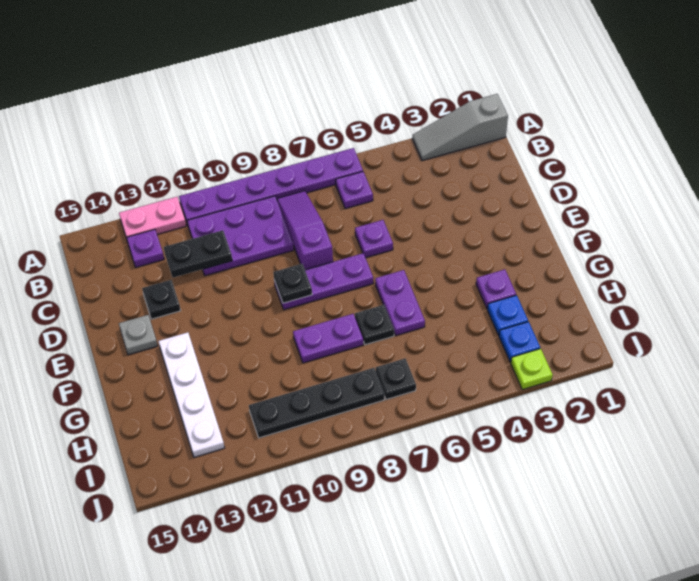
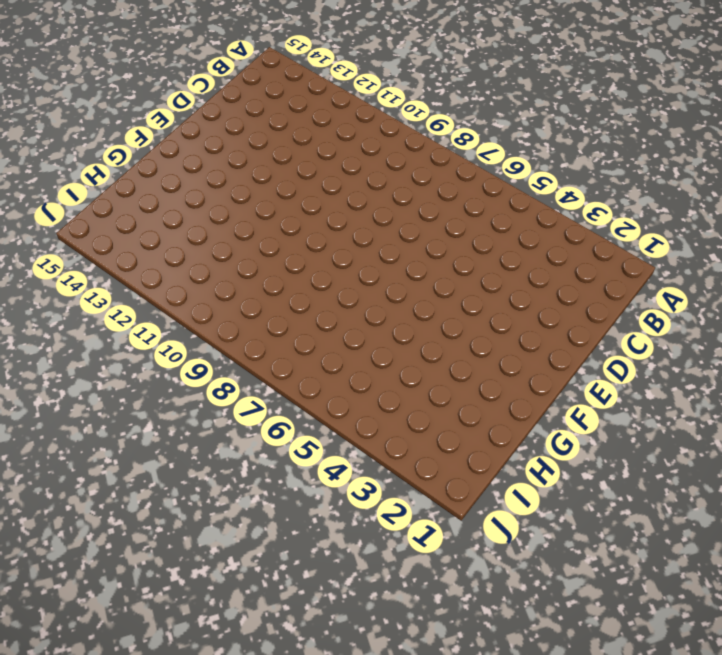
none -> grey slope A1:A3 level 1 top 1
none -> purple plate A6:A11 level 1
none -> pink plate A12:A13 level 1

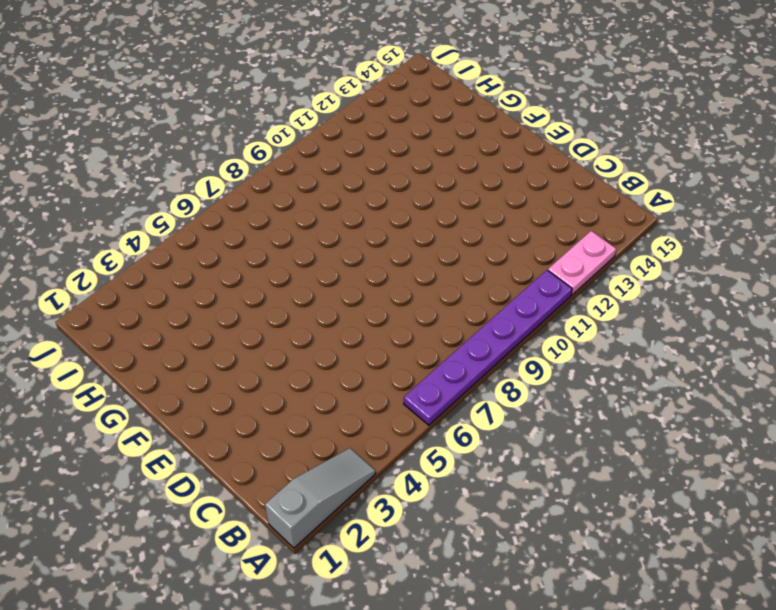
none -> purple plate B6 level 1
none -> purple slope B8:D8 level 1 top D
none -> purple plate B9:C11 level 1

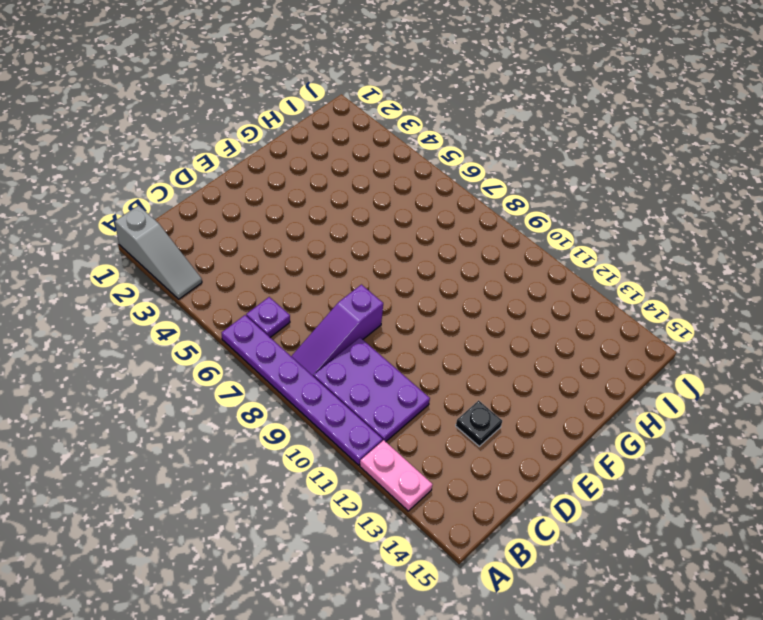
none -> purple plate B13 level 1
none -> purple plate D6 level 1
none -> purple plate E7:E9 level 1

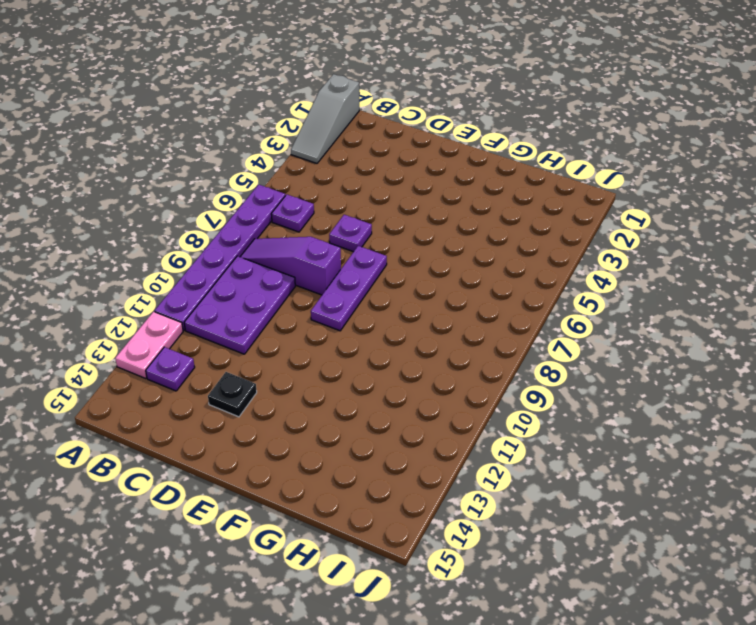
none -> grey plate E14 level 1
none -> purple plate F6:G6 level 1
none -> white plate F13:I13 level 1

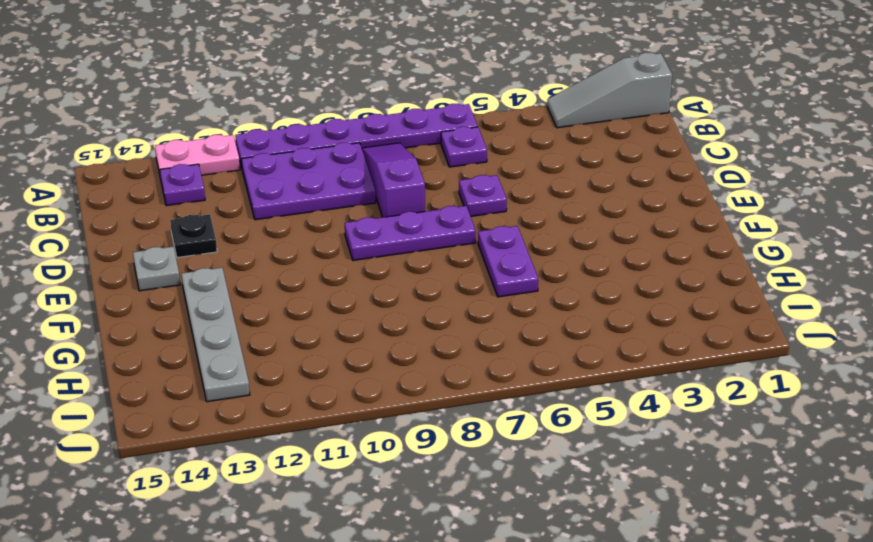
grey plate F13:I13 level 1 -> white plate F13:I13 level 1
none -> purple plate G3 level 1
none -> black plate G7 level 1
none -> purple plate G8:G9 level 1

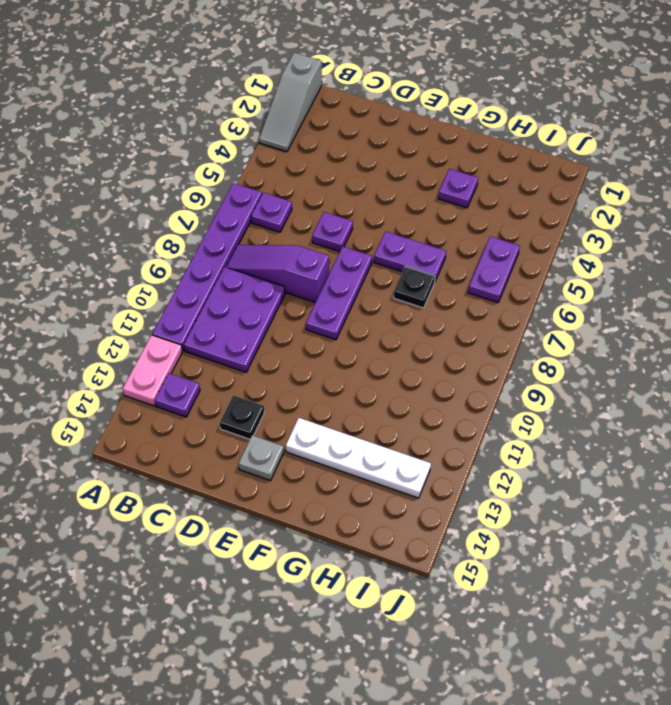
purple plate I5:I6 level 1 -> purple plate G8:G9 level 1
none -> blue plate H3 level 1
none -> blue plate I3 level 1
none -> black plate I7 level 1

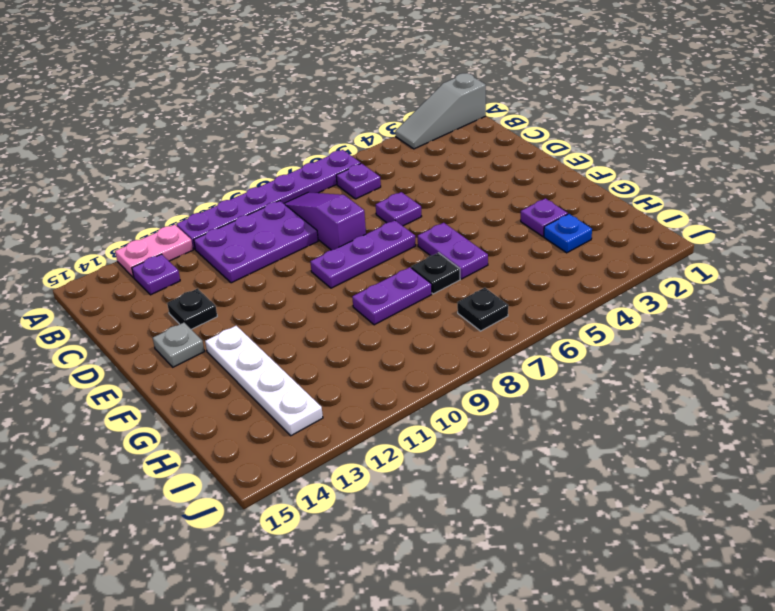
none -> blue plate I3 level 1
none -> black plate I8:I11 level 1
none -> lime plate J3 level 1

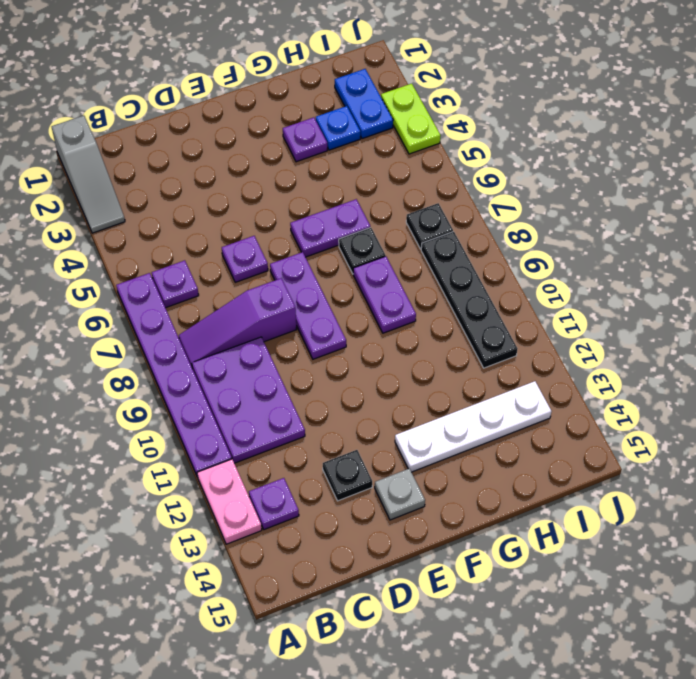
blue plate I2:I3 level 1 -> blue plate I3 level 1
lime plate J3:J4 level 1 -> lime plate J3 level 1
none -> black plate C11:C12 level 2
none -> black plate E9 level 2

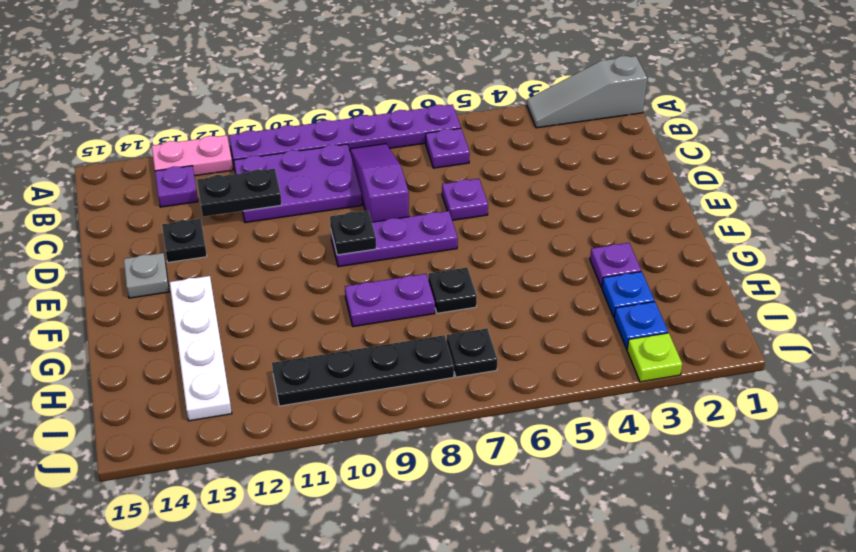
none -> purple plate F6:G6 level 1

